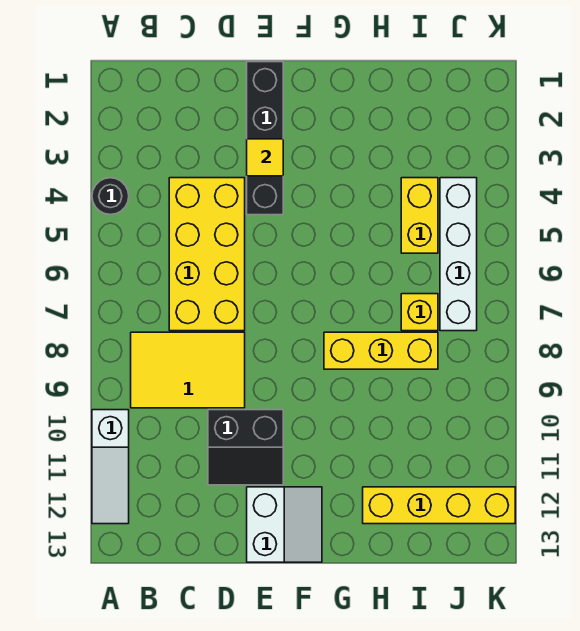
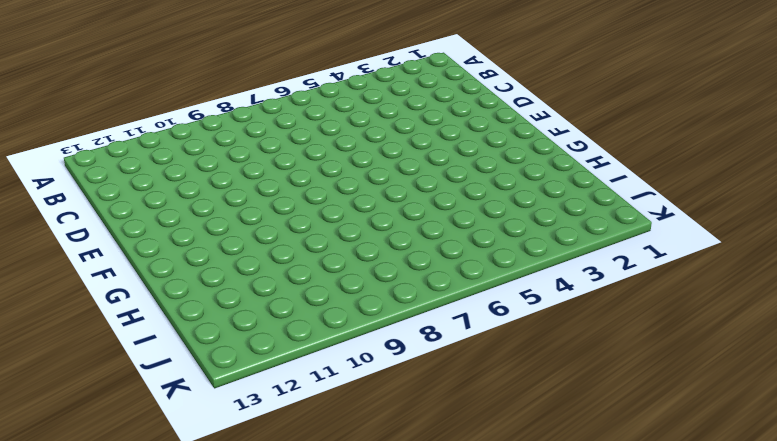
none -> black round brick A4 level 1
none -> white slope A10:A12 level 1 top 10
none -> yellow tile B8:D9 level 1

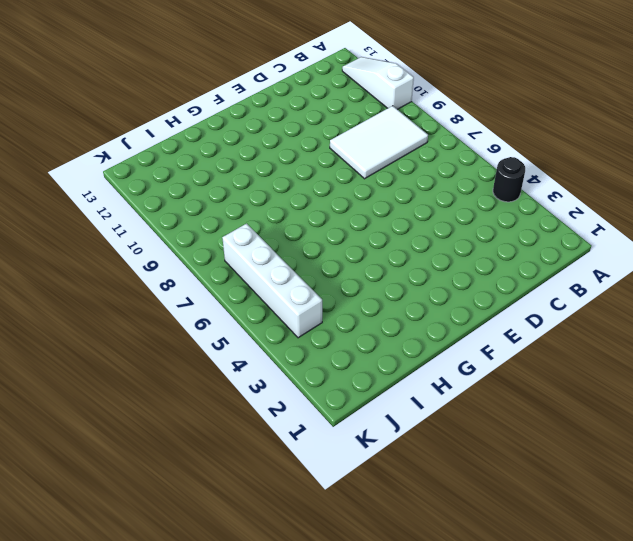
white tile B8:D9 level 1 -> yellow tile B8:D9 level 1
none -> yellow brick C4:D7 level 1
none -> black slope D10:E11 level 1 top 10
none -> black brick E1:E4 level 1

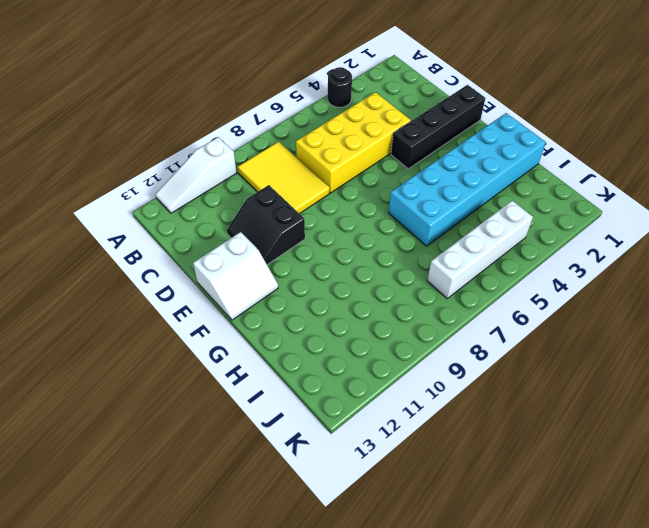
cyan brick G1:H6 level 1 -> none
none -> yellow brick G8:I8 level 1
none -> yellow brick H12:K12 level 1
none -> yellow brick I4:I5 level 1

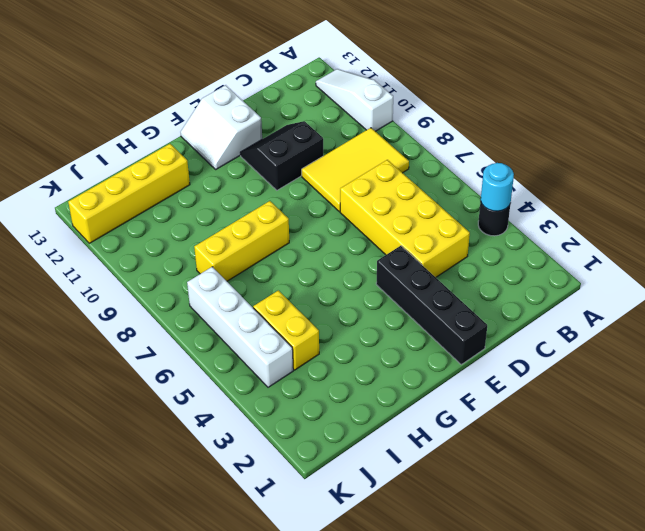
cyan round brick A4 level 2 -> none
none -> yellow brick I7 level 1
none -> yellow tile E3 level 2

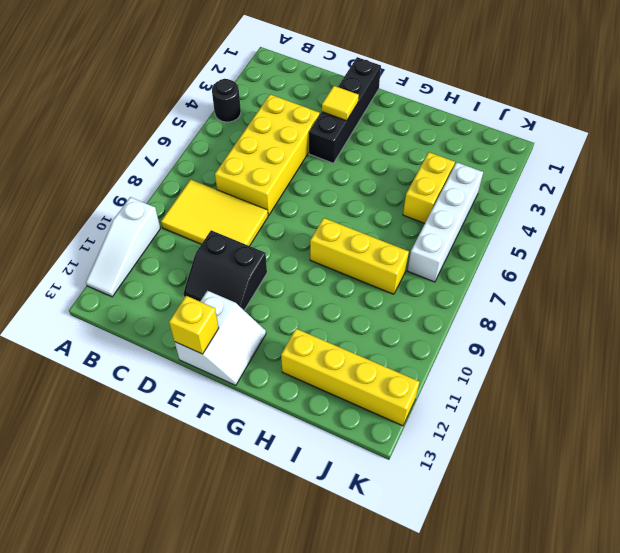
yellow brick E13 level 2 -> yellow brick I7 level 1

